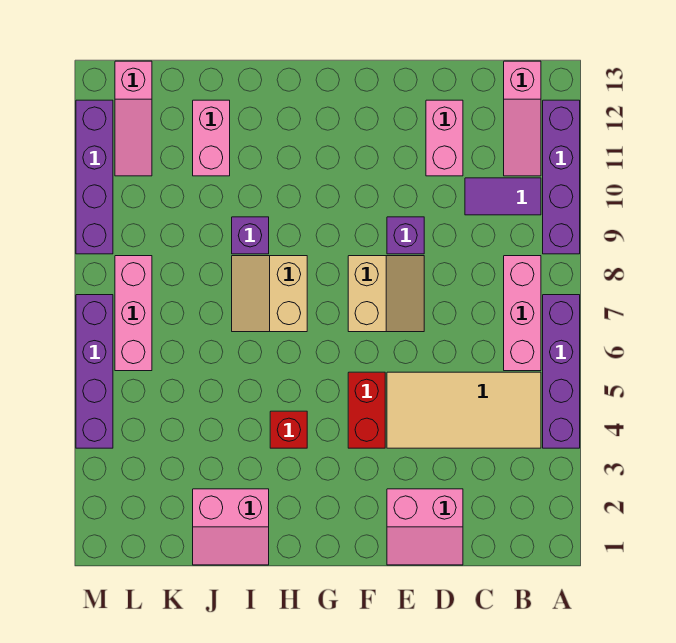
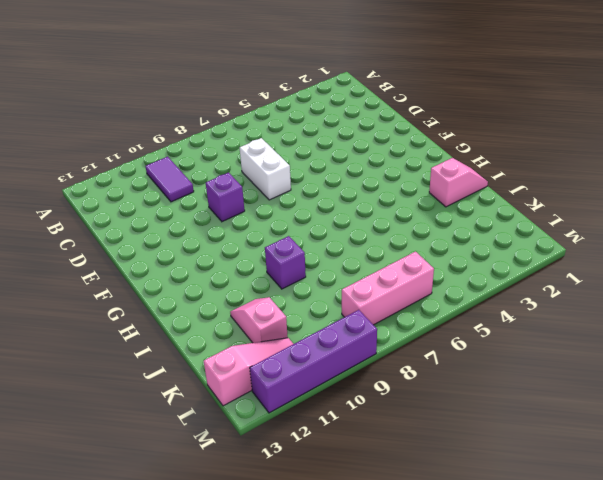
white brick D7:E7 level 1 -> tan slope E7:F8 level 1 top F
pink slope I1:I2 level 1 top 2 -> pink slope I1:J2 level 1 top 2
pink slope J11:K11 level 1 top K -> pink brick J11:J12 level 1
none -> purple brick A4:A7 level 1
none -> purple brick A9:A12 level 1
none -> tan tile B4:E5 level 1

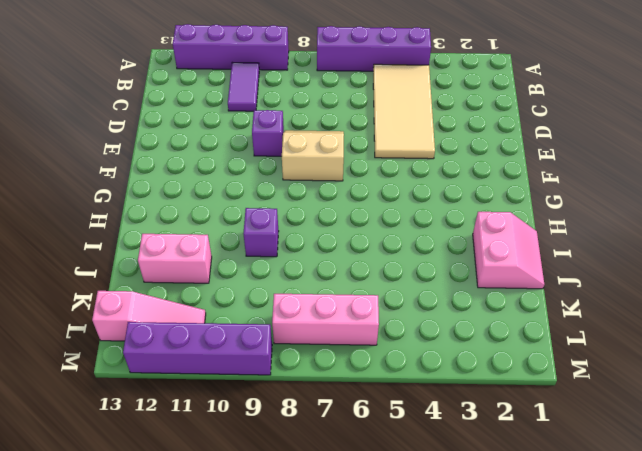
none -> pink brick B6:B8 level 1
none -> pink slope B11:B13 level 1 top 13
none -> pink slope D1:E2 level 1 top 2

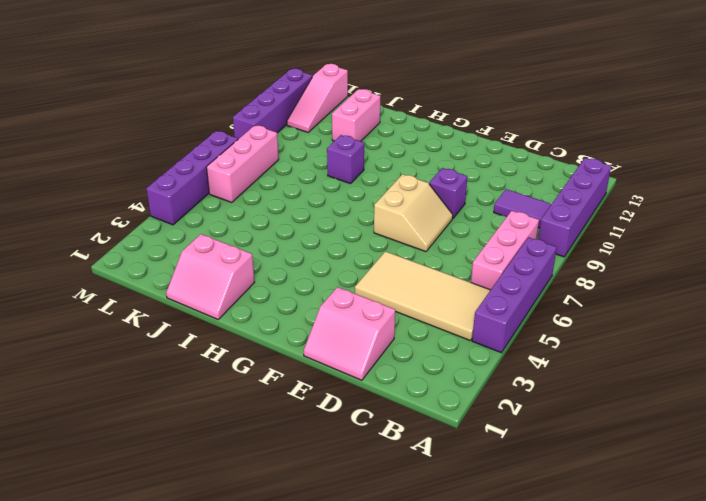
none -> pink slope B11:B13 level 1 top 13
none -> pink brick D11:D12 level 1
none -> red brick F4:F5 level 1

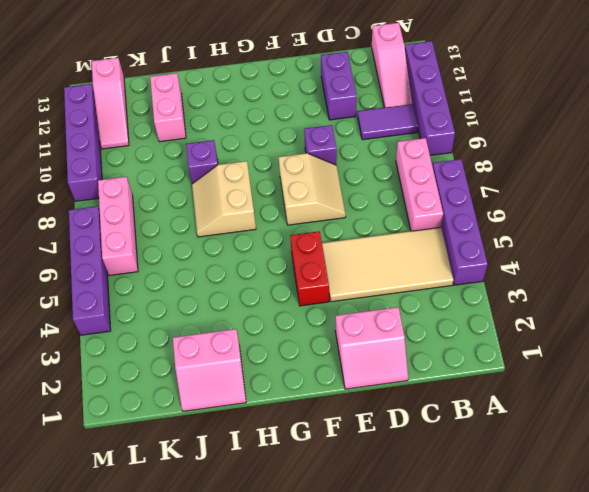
purple brick D11:D12 level 1 -> pink brick D11:D12 level 1
none -> red brick H4 level 1

